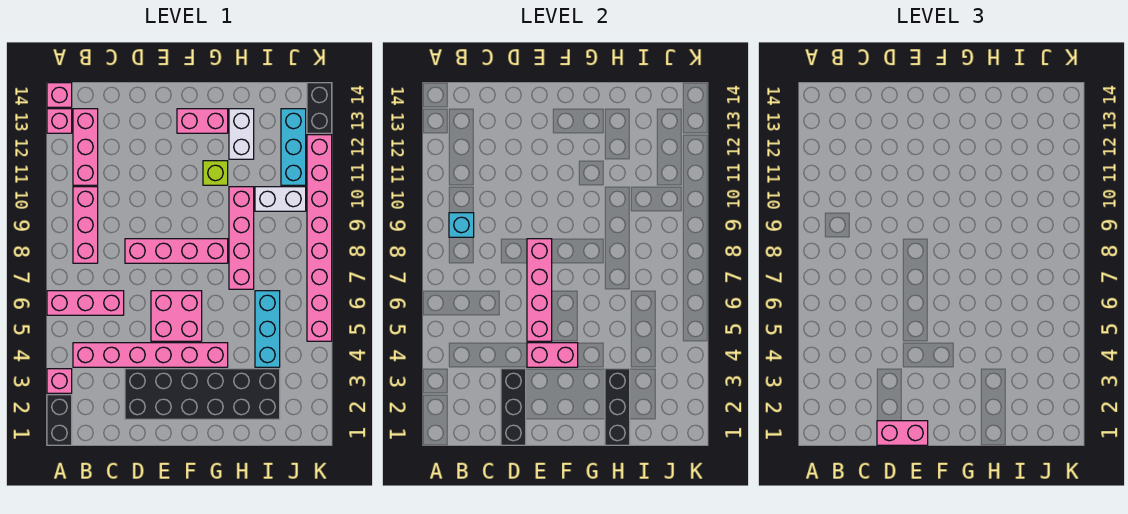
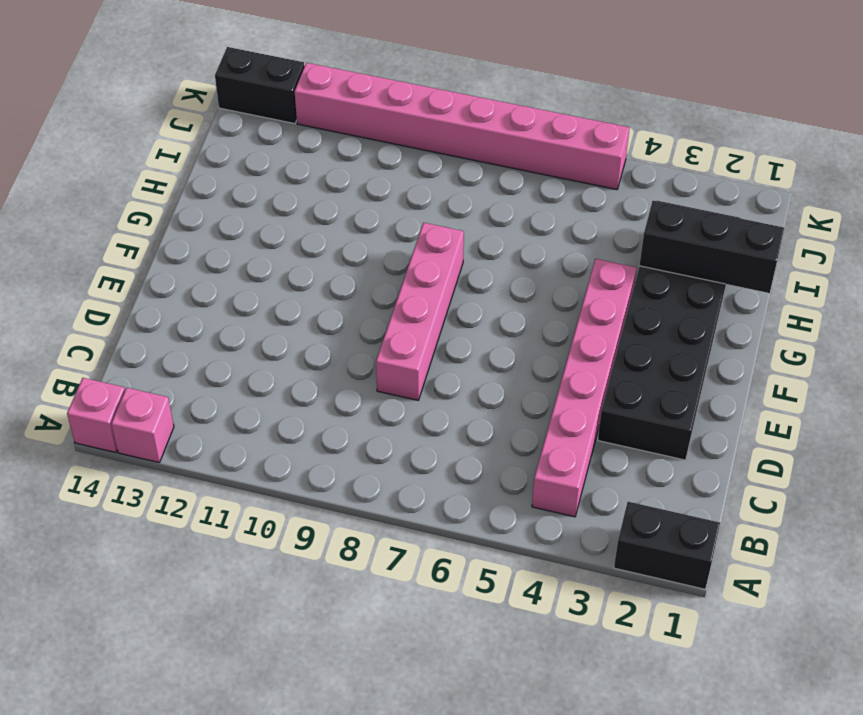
none -> pink brick A3 level 1
none -> pink brick A6:C6 level 1
none -> pink brick B8:B10 level 1

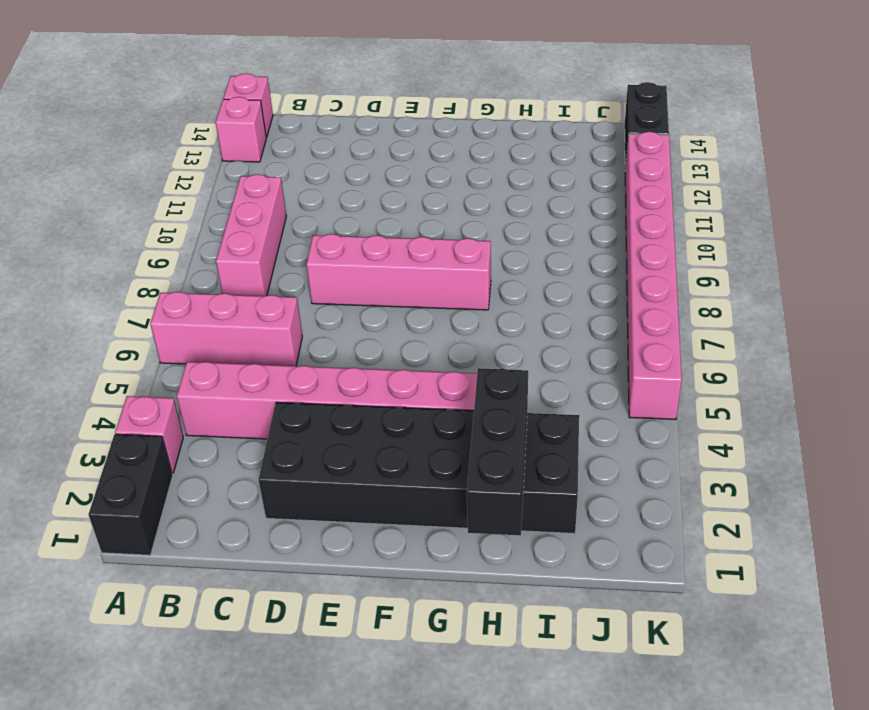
none -> pink brick B11:B13 level 1
none -> pink brick E5:F6 level 1
none -> pink brick F13:G13 level 1

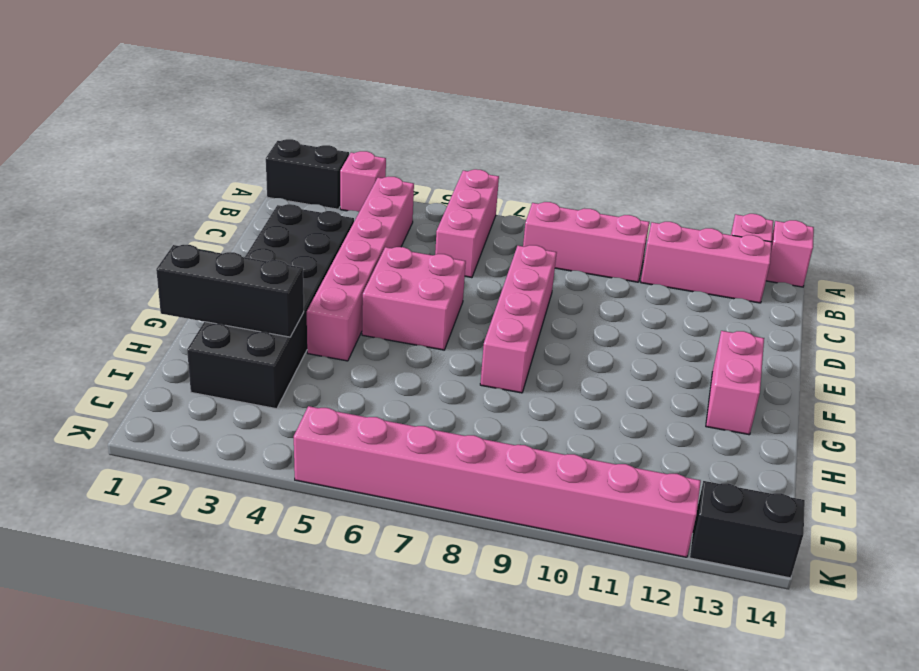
none -> lime brick G11 level 1
none -> pink brick H7:H10 level 1
none -> white brick H12:H13 level 1

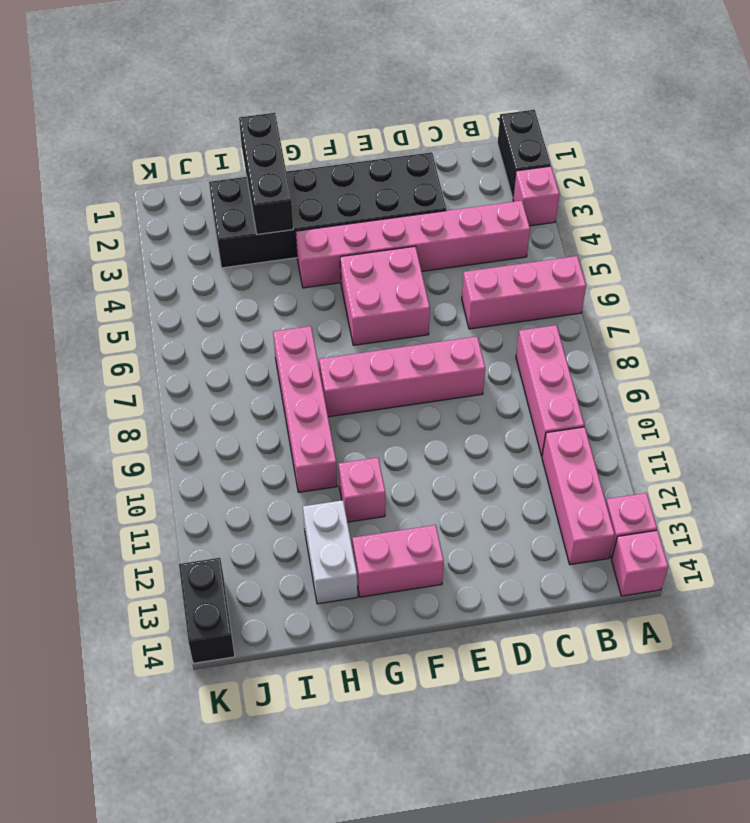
pink brick G11 level 1 -> lime brick G11 level 1
none -> cyan brick I4:I6 level 1
none -> white brick I10:J10 level 1
none -> cyan brick J11:J13 level 1

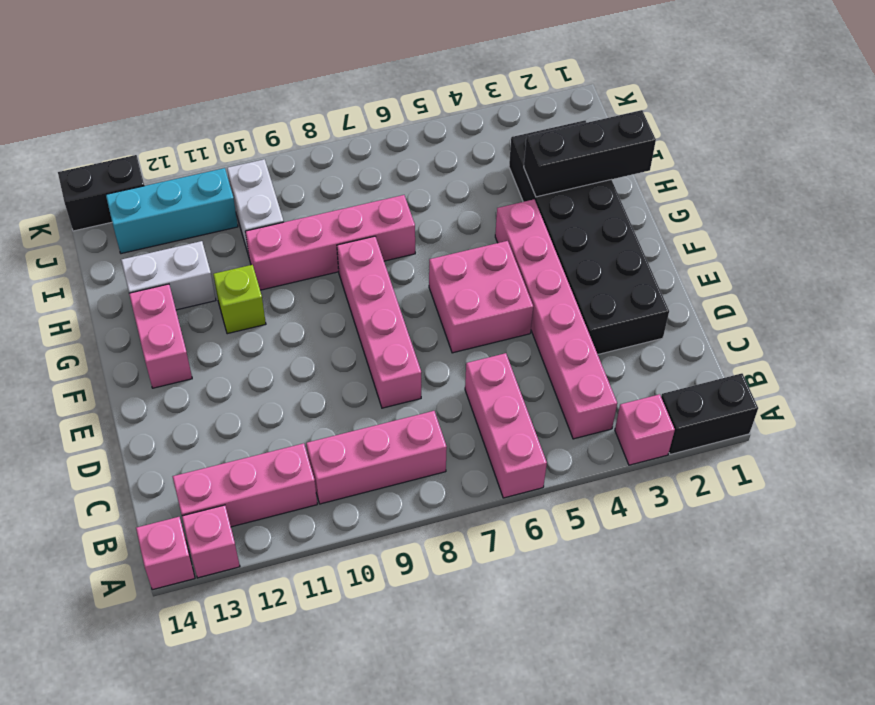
none -> cyan brick I4:I6 level 1
none -> pink brick K5:K12 level 1
none -> cyan brick B9 level 2

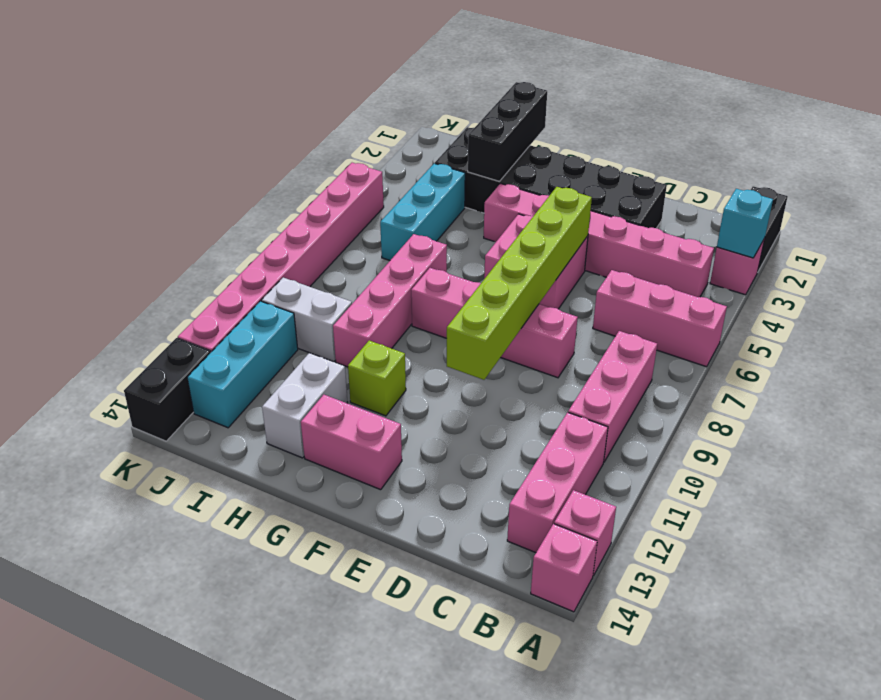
cyan brick A3 level 2 -> cyan brick B9 level 2
lime brick E5:E10 level 2 -> pink brick E5:E8 level 2
none -> black brick D1:D3 level 2
none -> pink brick E4:F4 level 2
none -> pink brick D1:E1 level 3

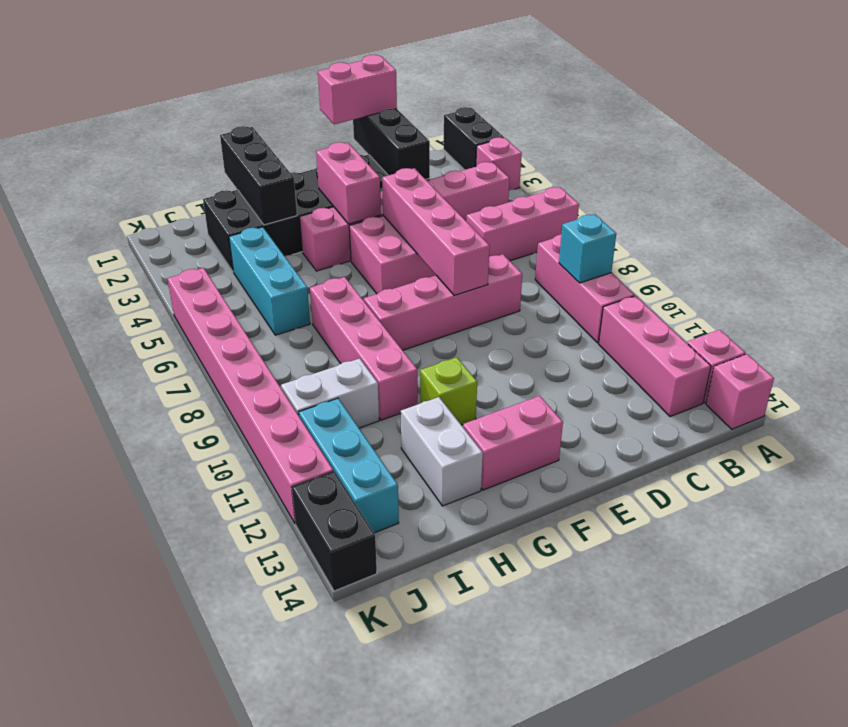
pink brick F3:F4 level 2 -> pink brick E4:F4 level 2

